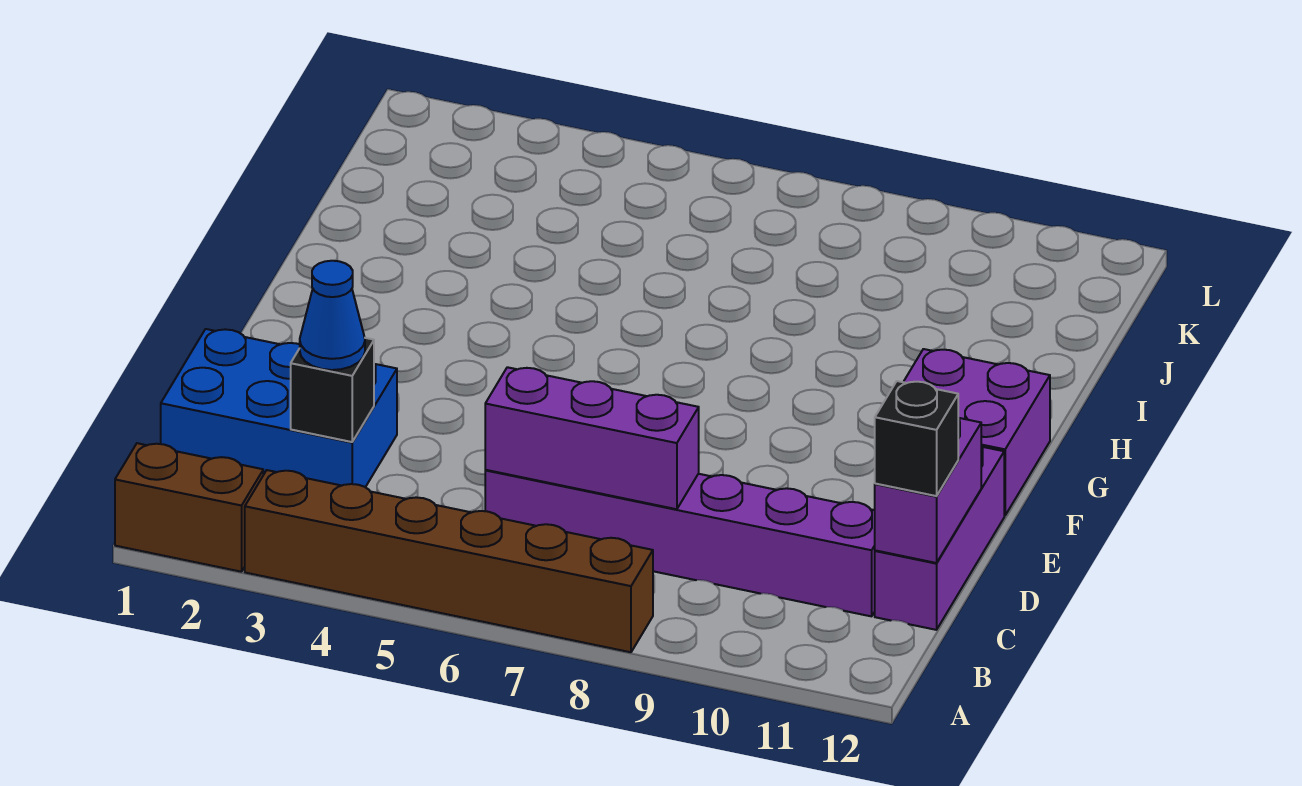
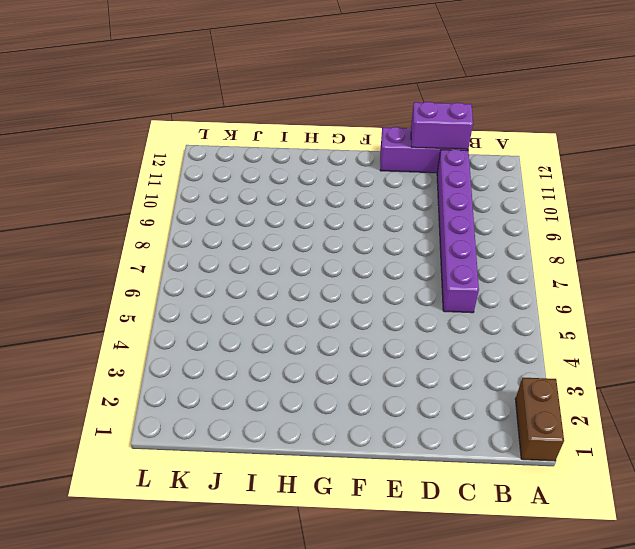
none -> brown brick A3:A8 level 1
none -> blue brick C1:D3 level 1

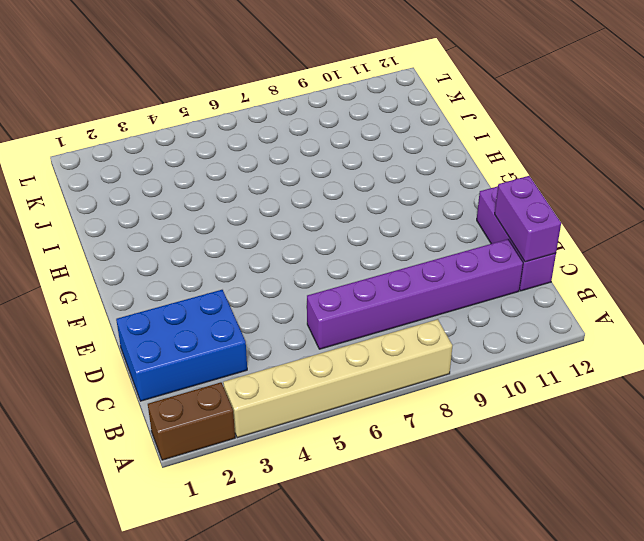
tan brick A3:A8 level 1 -> brown brick A3:A8 level 1
none -> purple brick F11:G12 level 1
none -> black brick C3 level 2

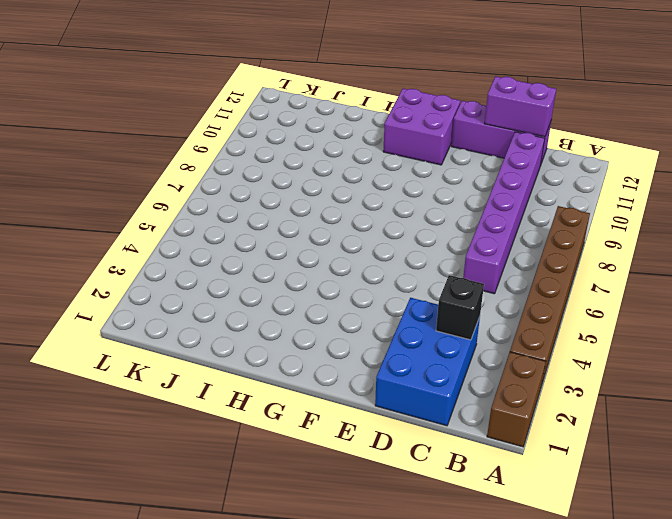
none -> purple brick C6:C8 level 2
none -> blue cone C3 level 3

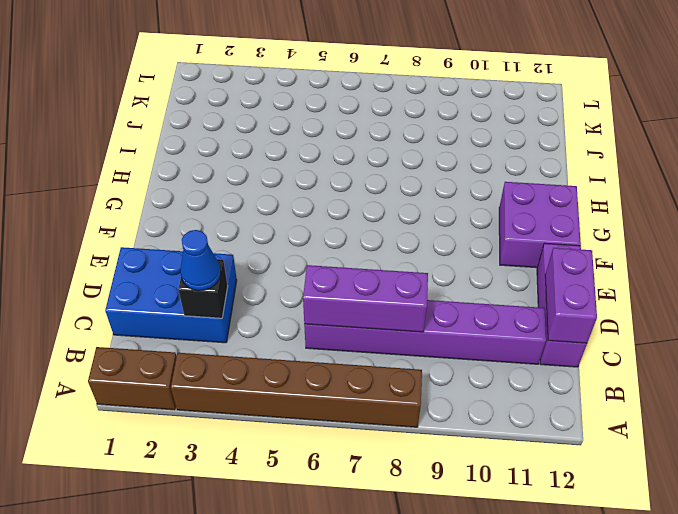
none -> black brick C12 level 3

